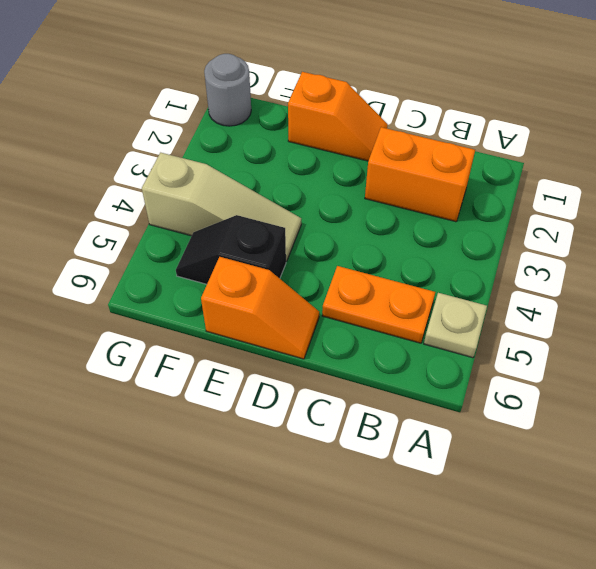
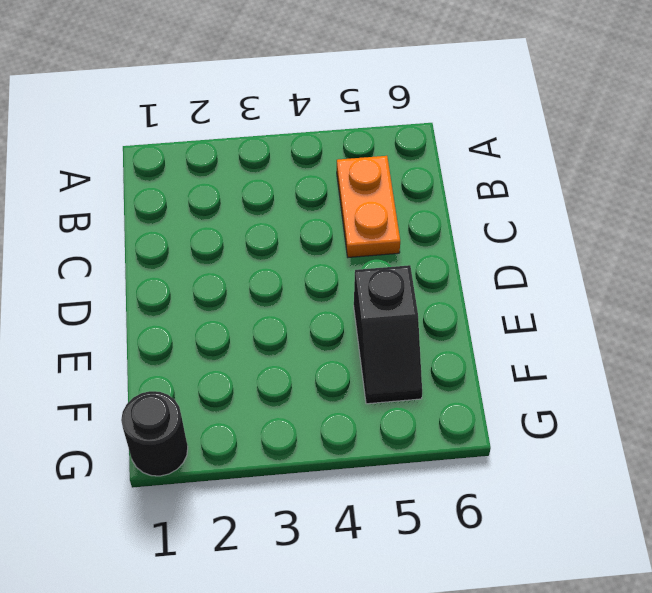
black round brick G1 level 1 -> grey round brick G1 level 1
none -> tan plate A5 level 1
none -> orange brick B2:C2 level 1

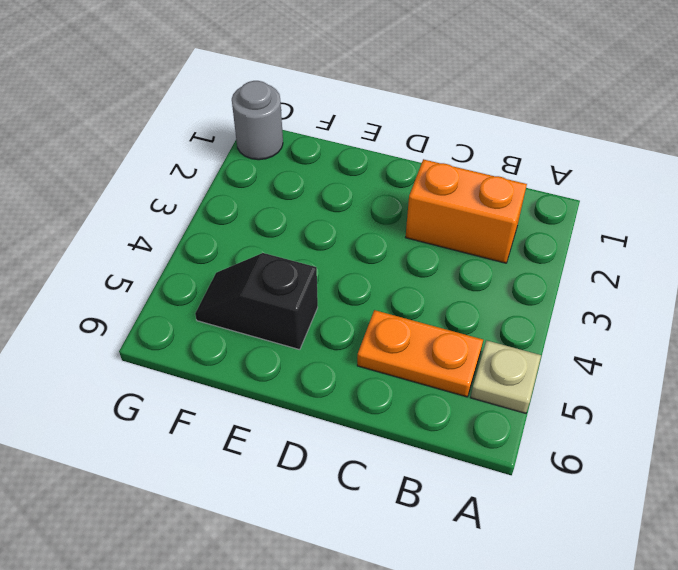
none -> orange slope D1:E1 level 1 top E
none -> orange slope D6:E6 level 1 top E

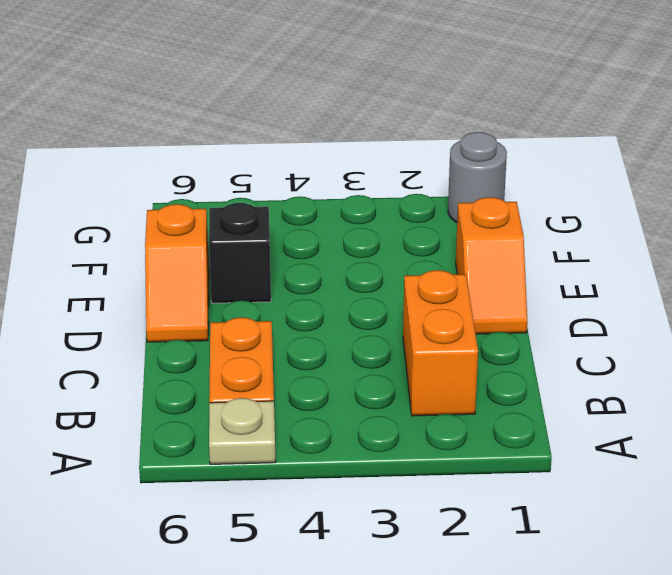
none -> tan slope E4:G4 level 1 top G

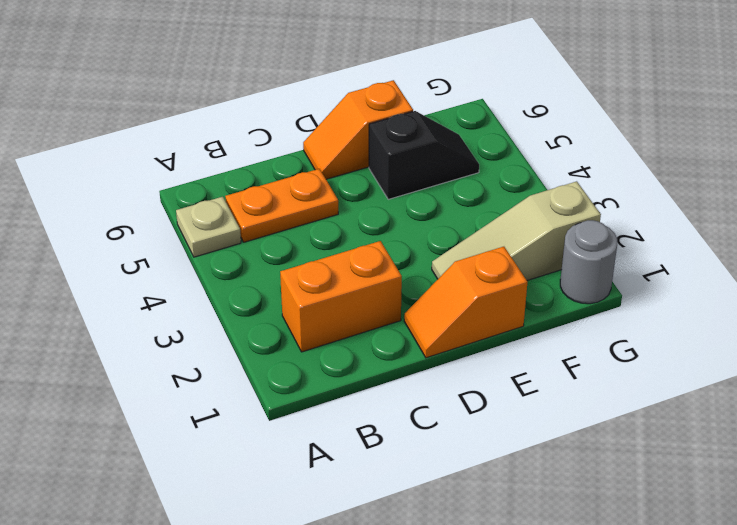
tan slope E2:G2 level 1 top G -> tan slope E4:G4 level 1 top G

